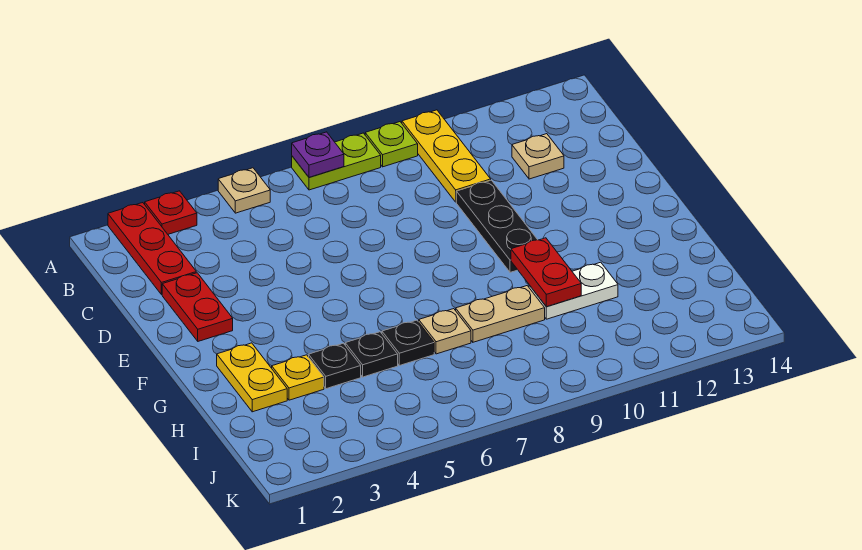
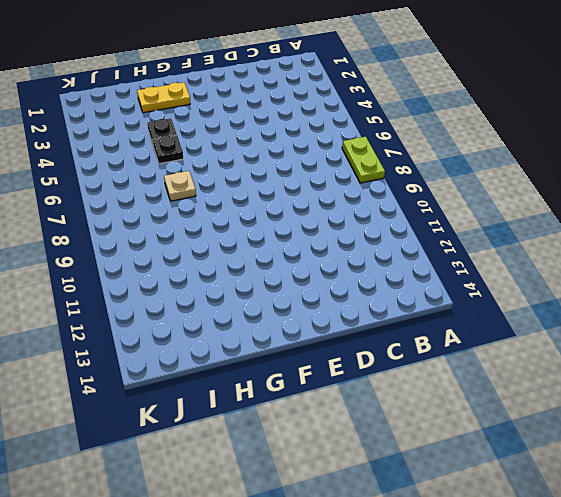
none -> red plate A2:C2 level 1
none -> red plate A3 level 1
none -> tan plate A5 level 1

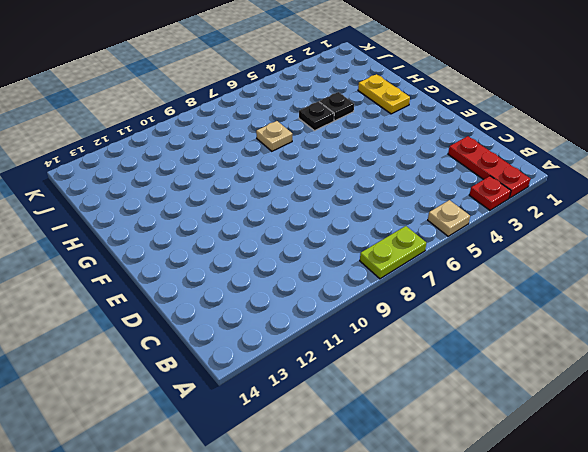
none -> lime plate A9 level 1
none -> yellow plate A10:C10 level 1
none -> tan plate C12 level 1

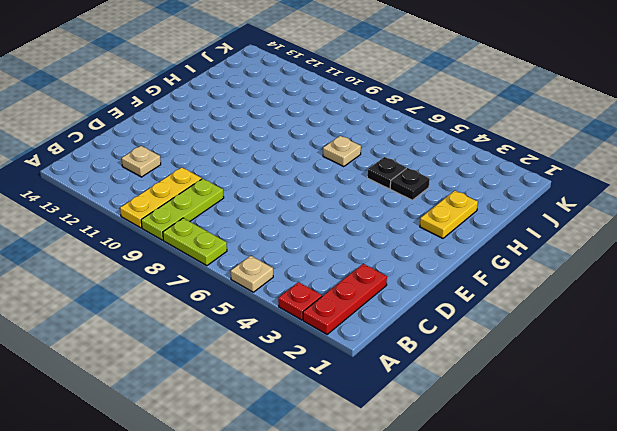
lime plate A9:C9 level 1 -> lime plate A9 level 1
none -> red plate D2:E2 level 1
none -> black plate D10:F10 level 1
none -> yellow plate H3 level 1

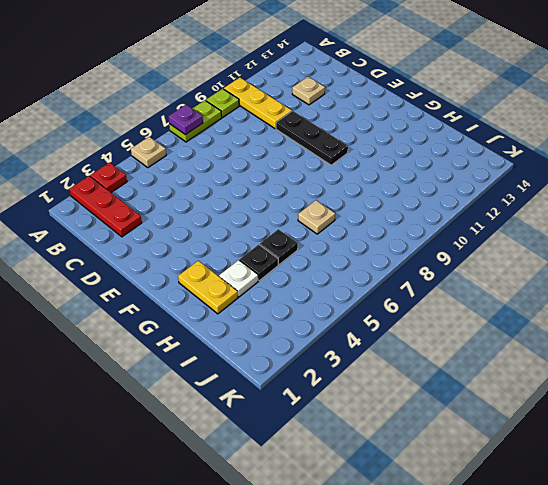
white plate H3 level 1 -> yellow plate H3 level 1
none -> red plate D2:E2 level 1
none -> black plate H6 level 1
none -> tan plate H8:H9 level 1

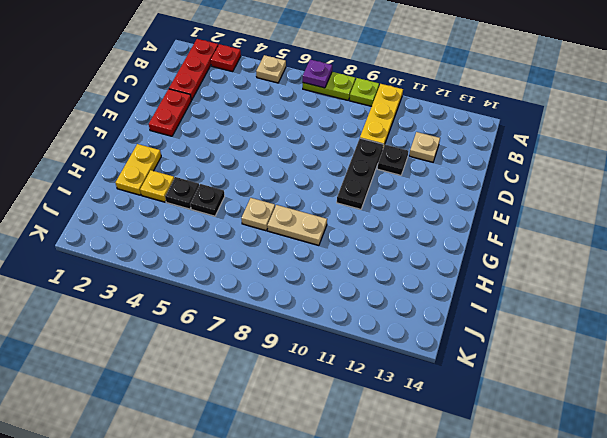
black plate D11 level 1 -> black plate H6 level 1
none -> white plate H10:H11 level 1
none -> red plate G10:H10 level 2

